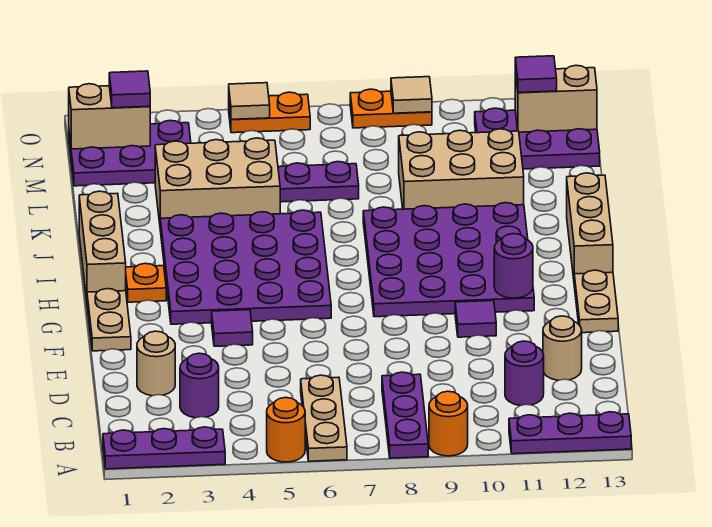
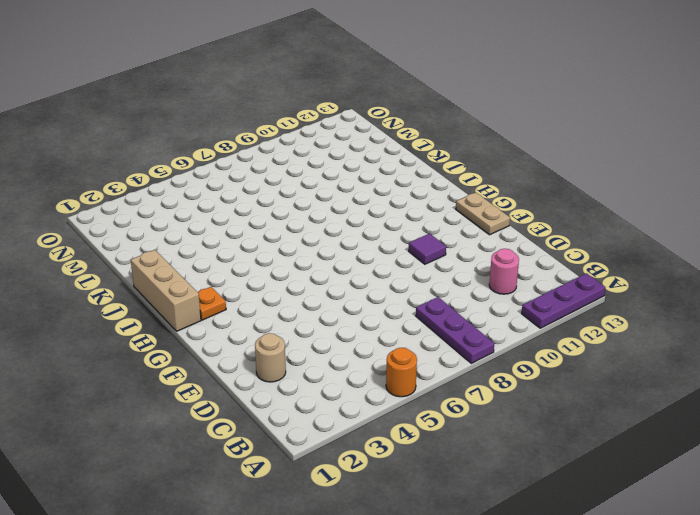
pink round brick C11 level 1 -> purple round brick C11 level 1
none -> purple plate A1:A3 level 1
none -> tan plate A6:C6 level 1
none -> orange round brick A9 level 1
none -> purple round brick C3 level 1

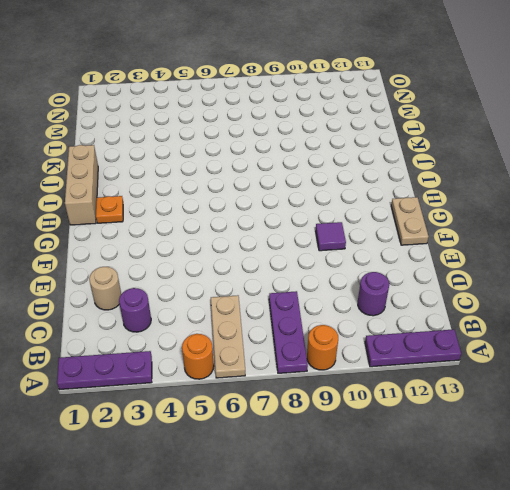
none -> tan round brick D12 level 1
none -> tan plate F1:G1 level 1
none -> purple tile F4 level 1
none -> purple plate G3:J6 level 1

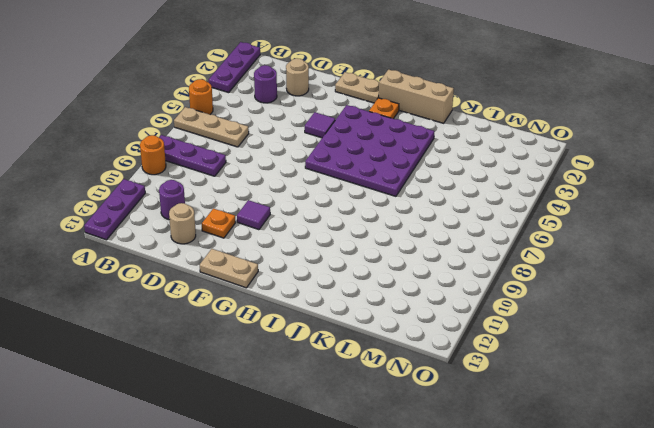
orange plate E11 level 1 -> none
none -> purple plate G8:J11 level 1
none -> tan brick H13:J13 level 1
none -> tan brick K3:L5 level 1
none -> tan brick K9:L11 level 1

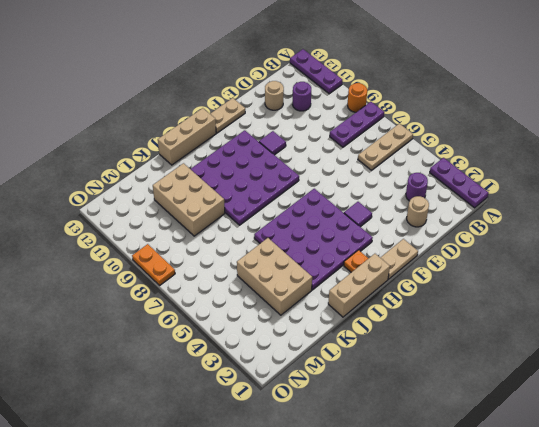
none -> orange round brick A5 level 1
none -> purple plate L6:L7 level 1
none -> purple plate M1:N3 level 1
none -> purple plate M11:N13 level 1

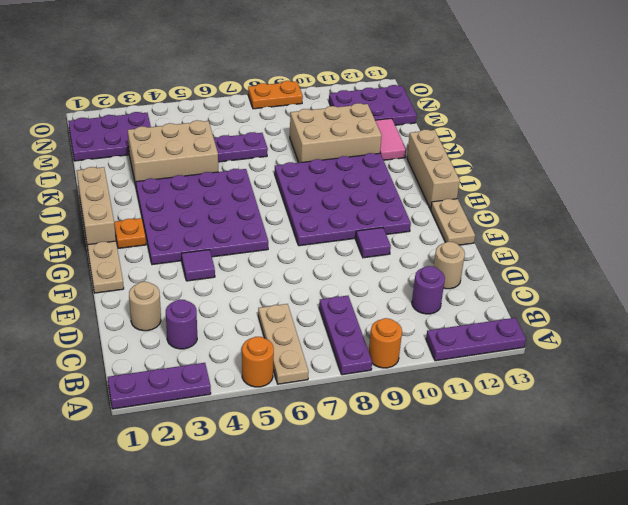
pink tile K12:L12 level 1 -> none
none -> orange plate O5:O6 level 1
none -> purple round brick G11 level 2
none -> tan brick N1:N2 level 2
none -> tan brick N12:N13 level 2

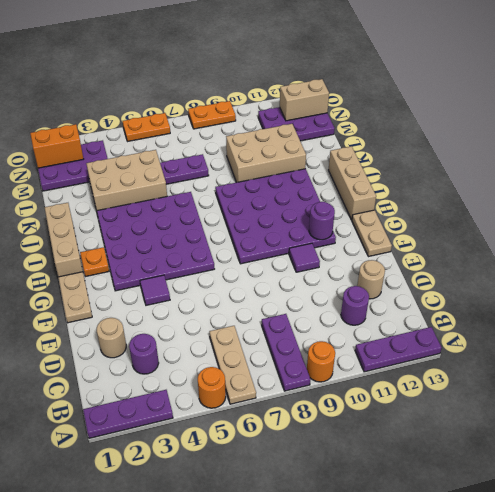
orange brick N1:N2 level 2 -> tan brick N1:N2 level 2
none -> tan tile O5 level 2
none -> tan tile O9 level 2
none -> purple tile N2 level 3
none -> purple tile N12 level 3

